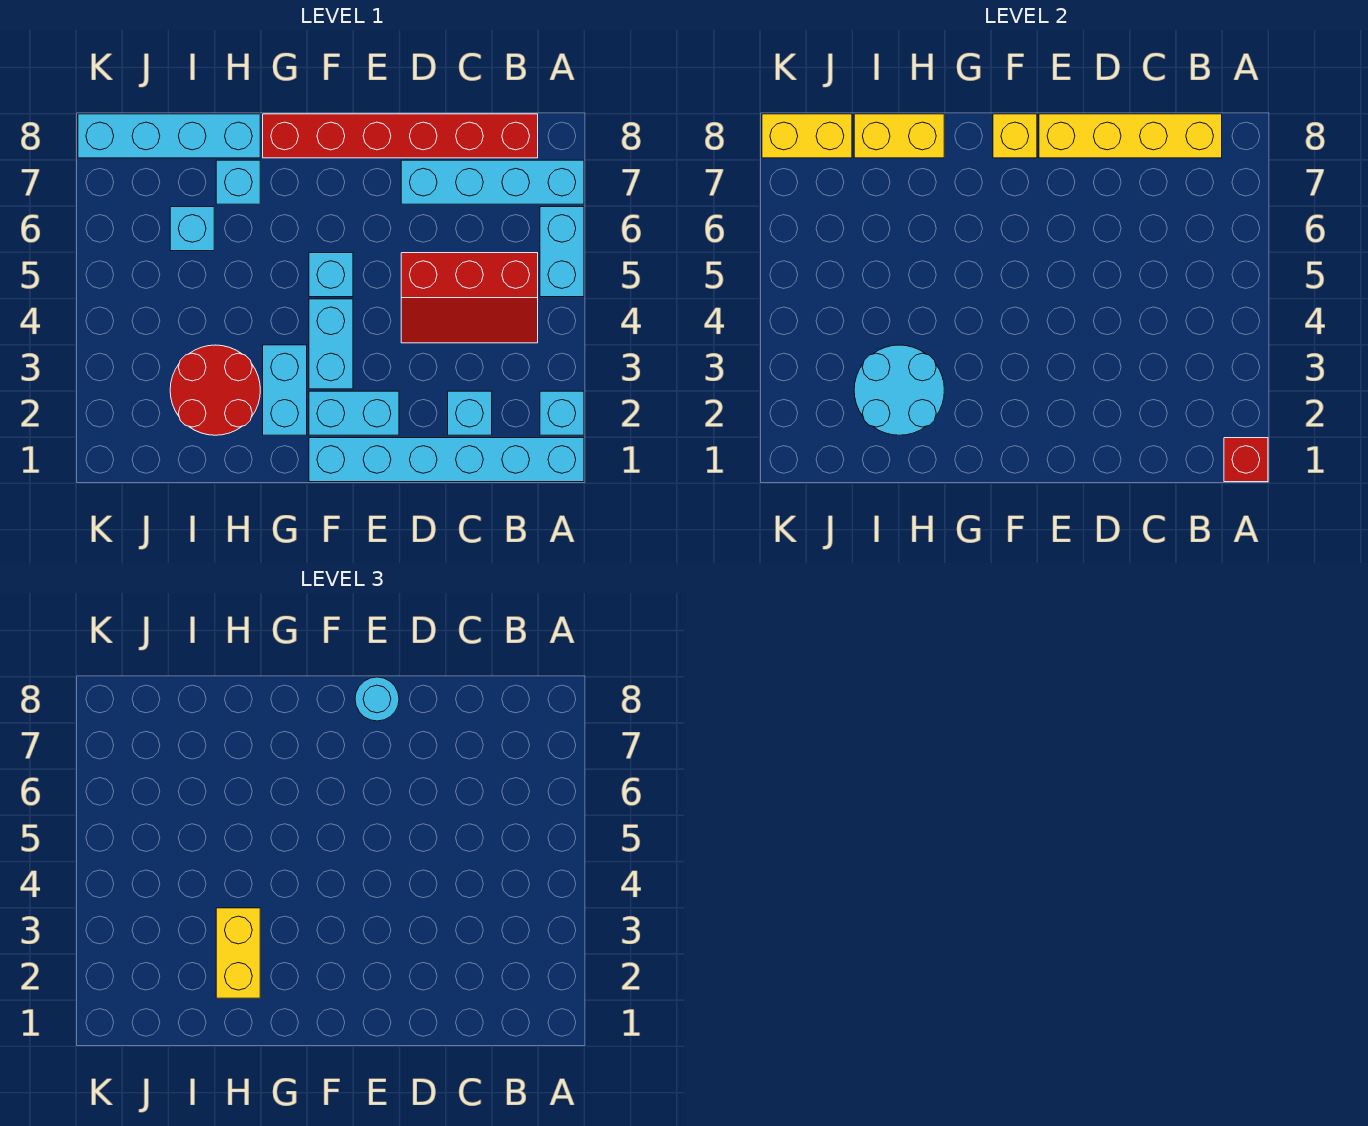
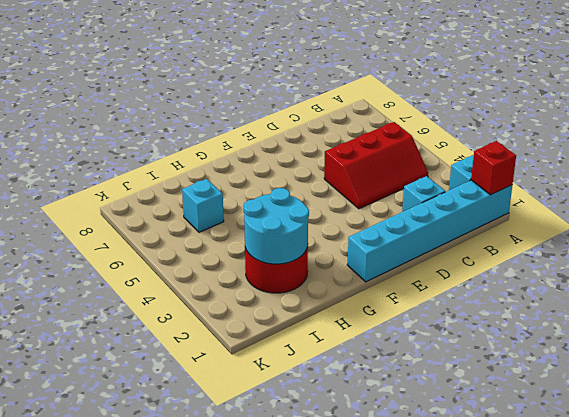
none -> cyan brick A5:A6 level 1
none -> cyan brick A7:D7 level 1
none -> red brick B8:G8 level 1

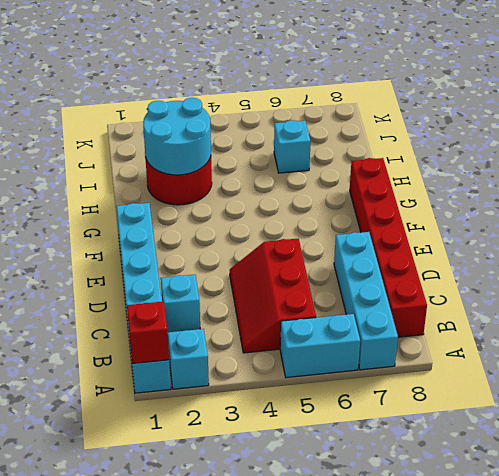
none -> cyan brick E2:F2 level 1
none -> cyan brick F3:F4 level 1
none -> cyan brick F5 level 1

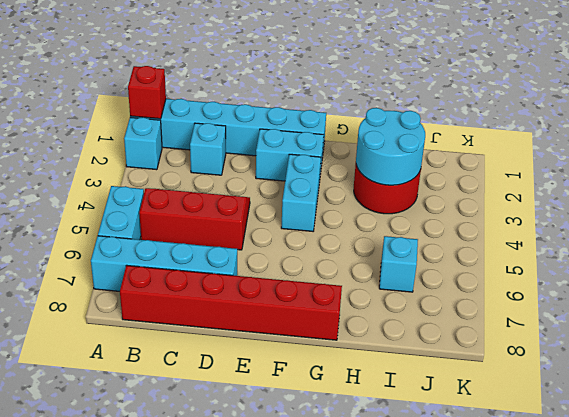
none -> cyan brick F5 level 1
none -> cyan brick G2:G3 level 1
none -> cyan brick H7 level 1

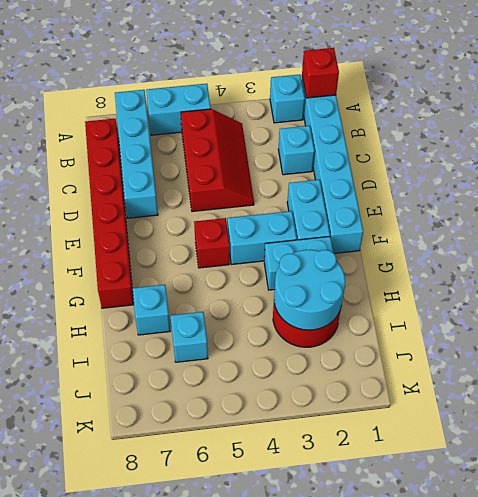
red brick F5 level 1 -> cyan brick F5 level 1
none -> cyan brick H8:K8 level 1
none -> yellow brick B8:E8 level 2
none -> yellow brick F8 level 2

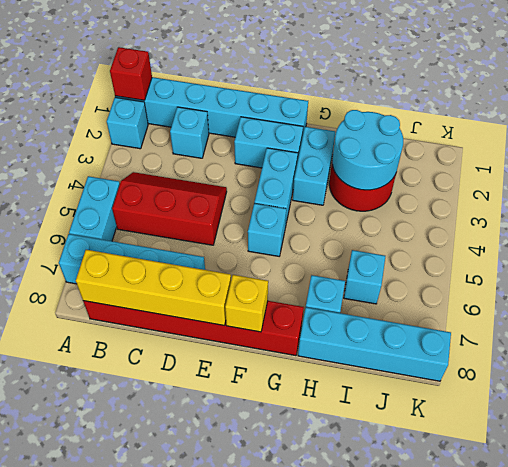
none -> yellow brick H8:I8 level 2
none -> yellow brick J8:K8 level 2
none -> cyan round brick E8 level 3

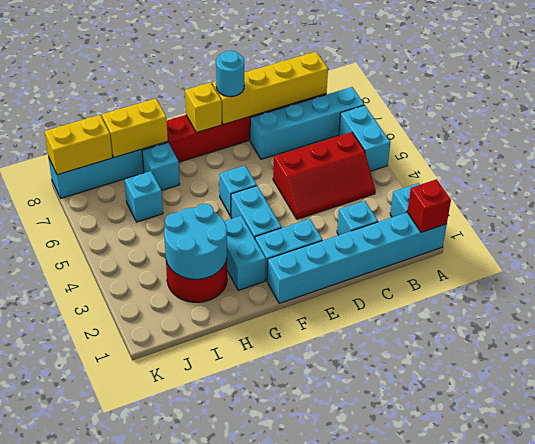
none -> yellow brick H2:H3 level 3

